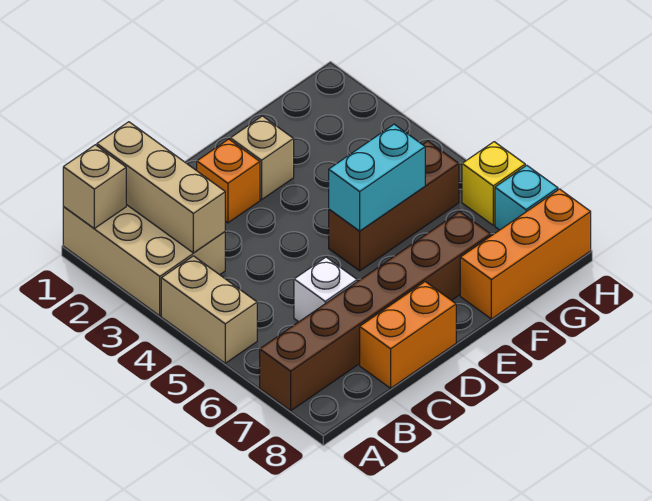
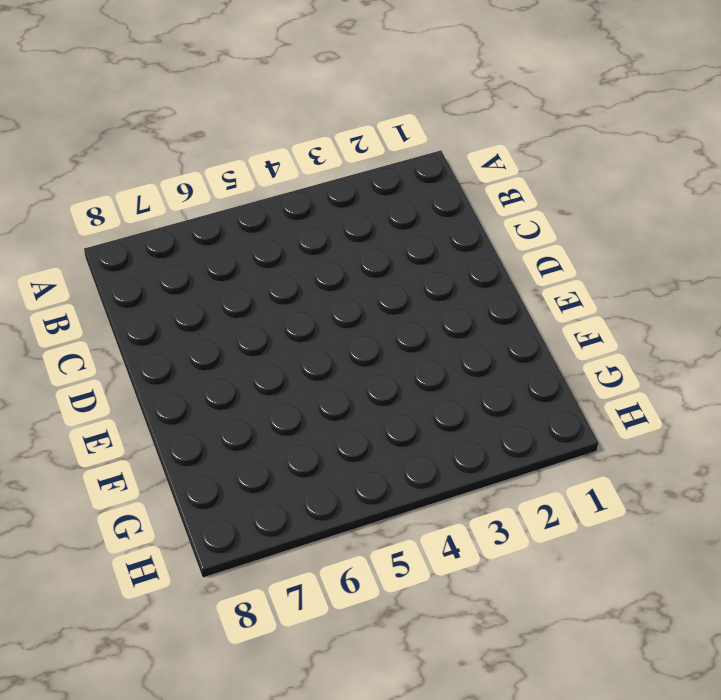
none -> tan brick A1:B3 level 1
none -> tan brick A4:A5 level 1
none -> brown brick A7:F7 level 1

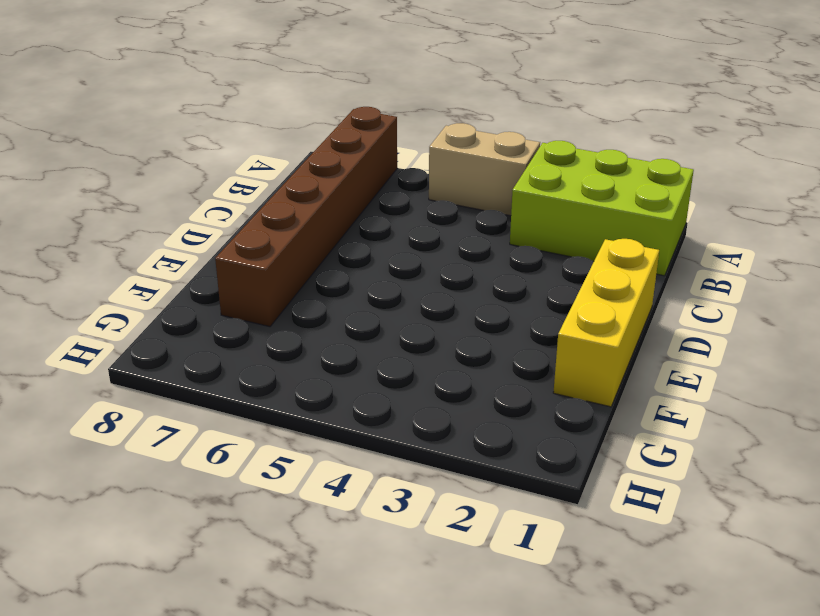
lime brick A1:B3 level 1 -> tan brick A1:B3 level 1
yellow brick D1:F1 level 1 -> none
none -> white brick C6 level 1
none -> orange brick C8:D8 level 1
none -> orange brick D2 level 1

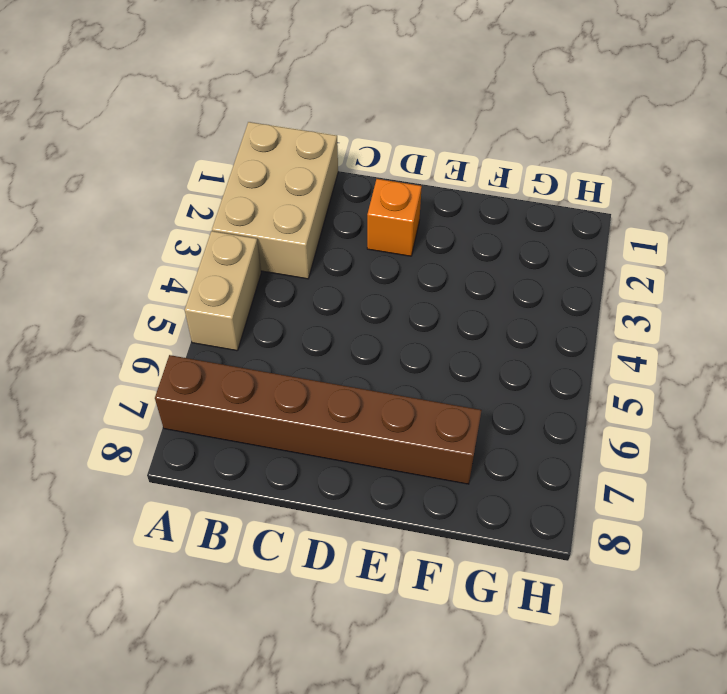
none -> white brick C6 level 1
none -> orange brick C8:D8 level 1
none -> tan brick E2 level 1

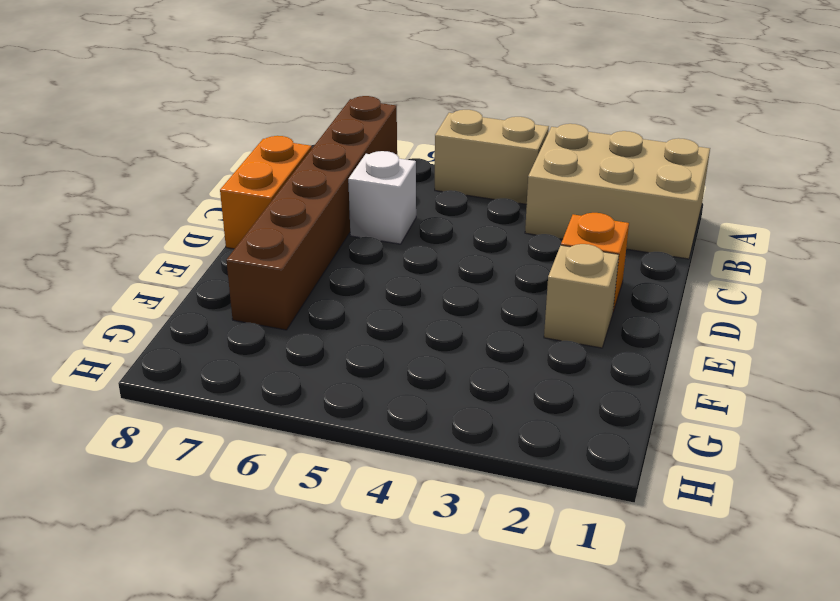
none -> brown brick E5:G5 level 1
none -> orange brick F8:H8 level 1
none -> yellow brick H6 level 1

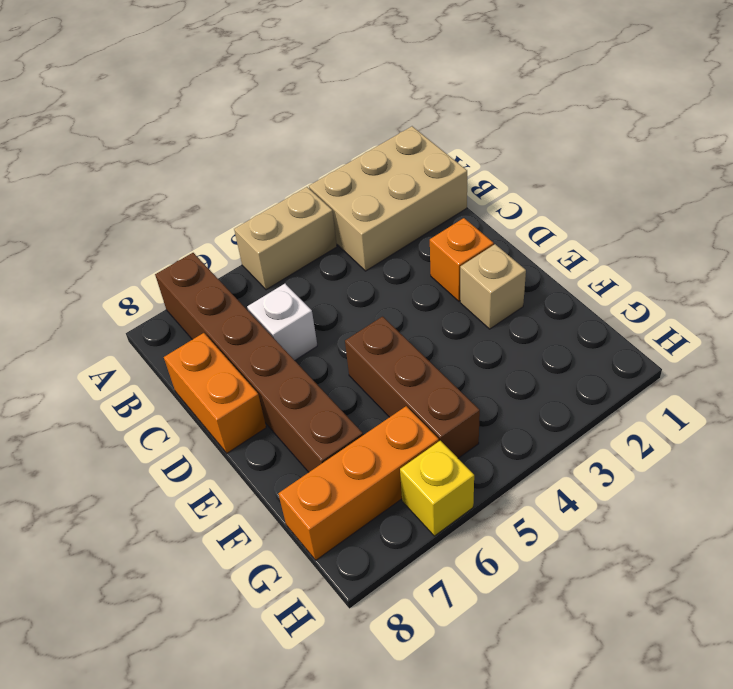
orange brick G6:G8 level 1 -> orange brick F8:H8 level 1
none -> cyan brick H7 level 1
none -> tan brick A1 level 2
none -> tan brick B1:B3 level 2

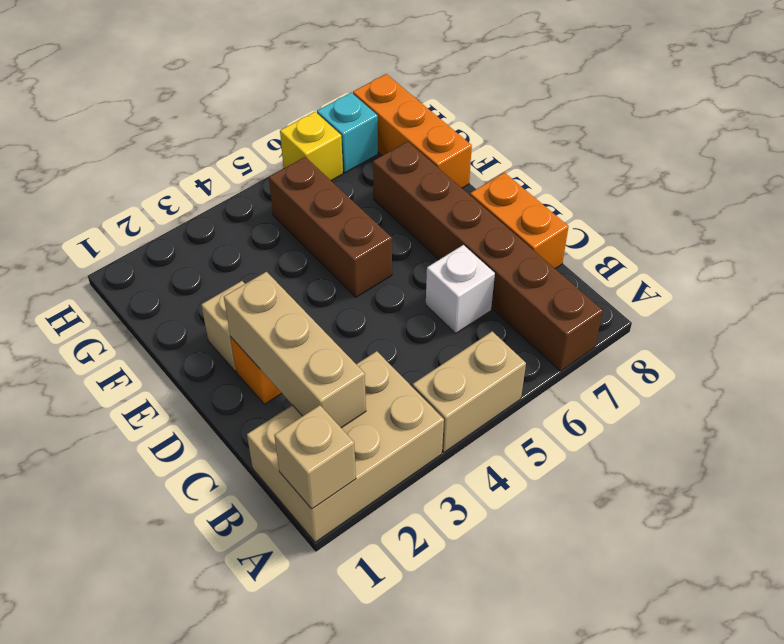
tan brick B2:D2 level 2 -> tan brick B1:B3 level 2
none -> cyan brick E5:F5 level 2

